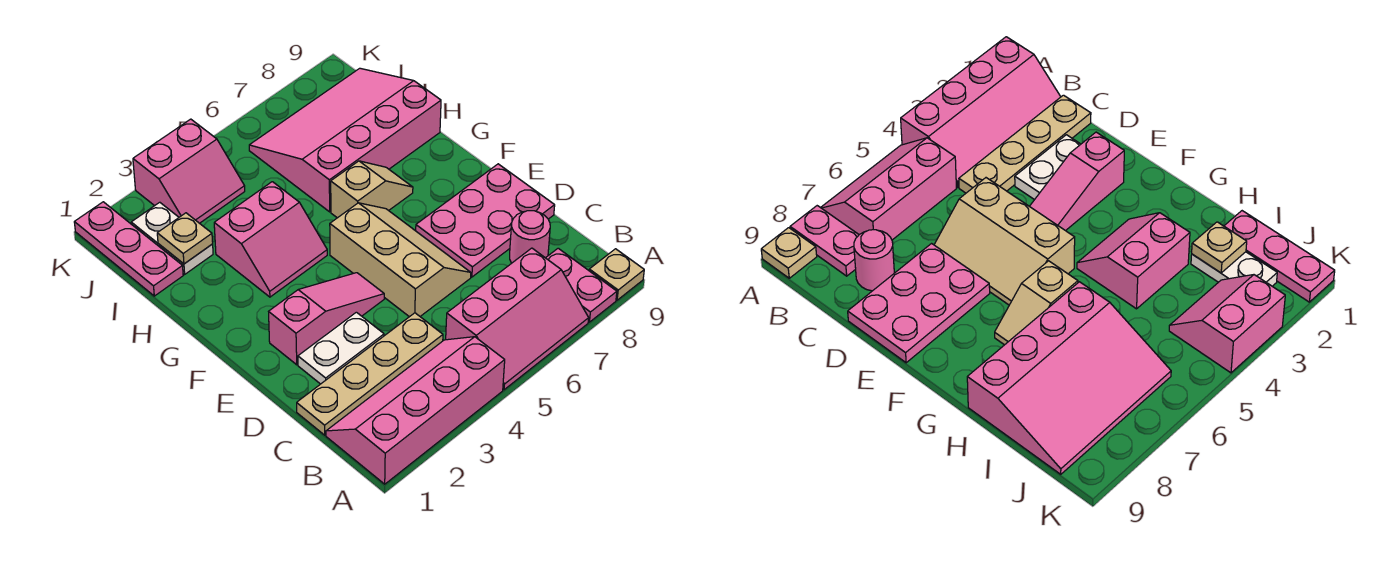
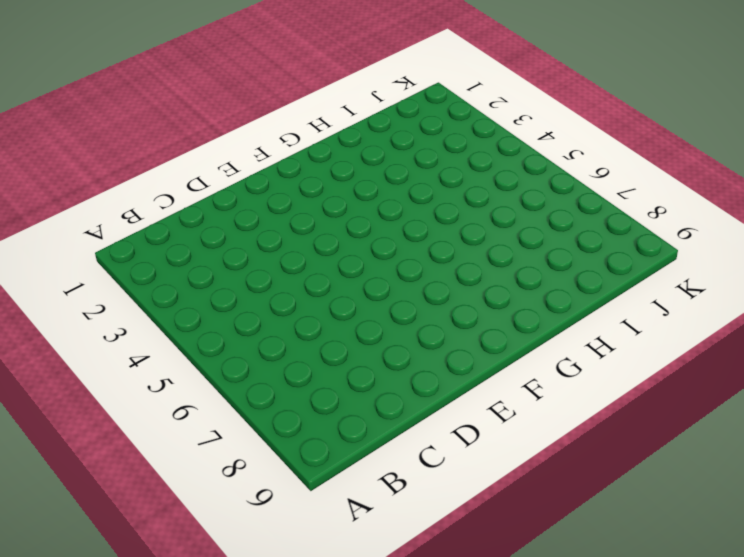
none -> pink slope A1:B4 level 1 top A
none -> pink slope A5:B7 level 1 top B
none -> pink plate A8:B8 level 1

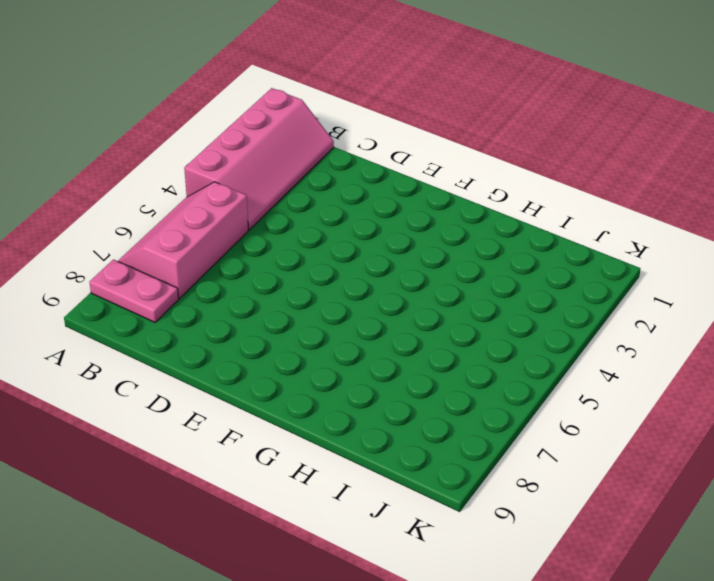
none -> tan plate A9 level 1
none -> tan plate C1:C4 level 1
none -> pink round brick C8 level 1

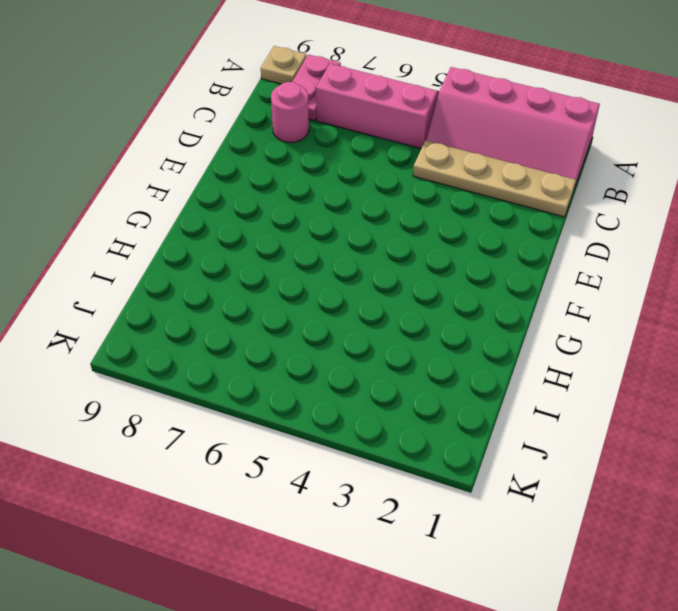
none -> white plate D2:D3 level 1
none -> tan slope D5:F6 level 1 top 5
none -> pink plate D7:E9 level 1

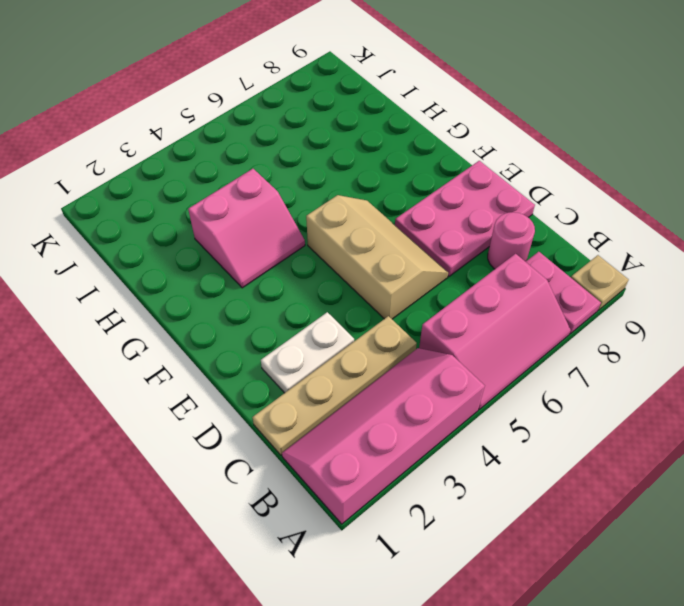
none -> pink slope E2:E4 level 1 top 2
none -> tan slope G6:G7 level 1 top 6
none -> pink slope H6:J9 level 1 top H

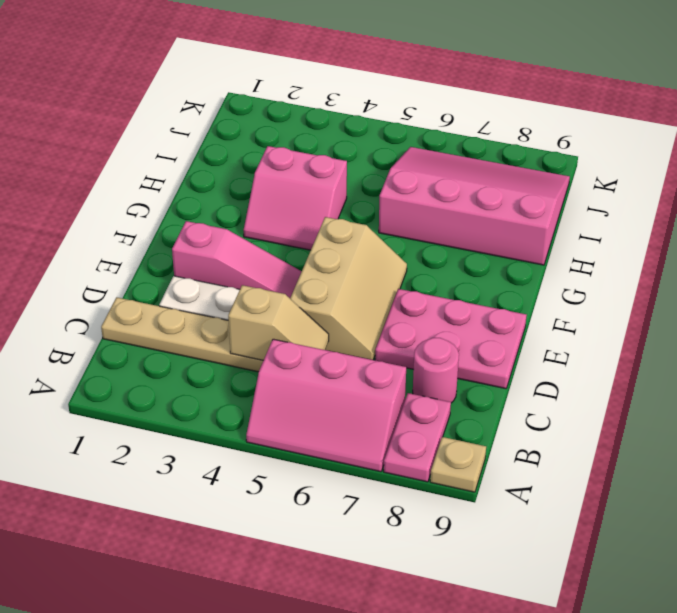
tan slope C4:C5 level 2 top 4 -> tan slope G6:G7 level 1 top 6
none -> pink slope A1:B4 level 1 top A
none -> pink plate I1:K1 level 1
none -> white plate I2:J2 level 1

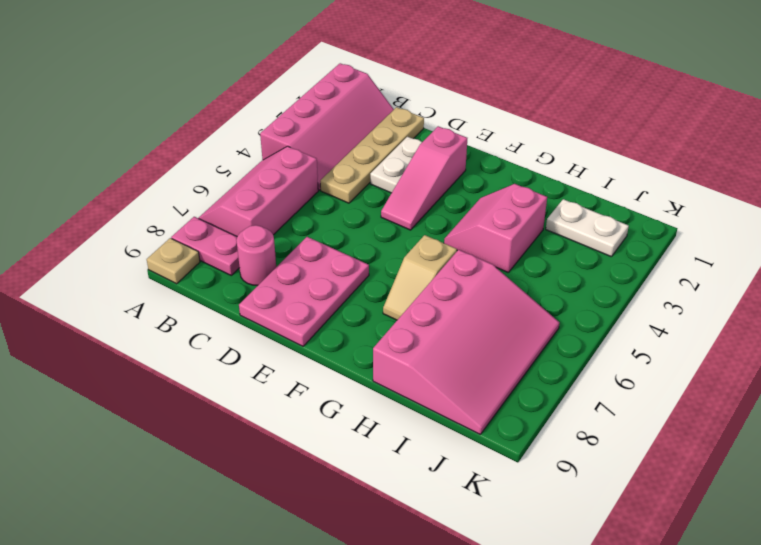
none -> tan slope D5:F6 level 1 top 5
none -> pink plate I1:K1 level 1
none -> pink slope J3:K4 level 1 top K

